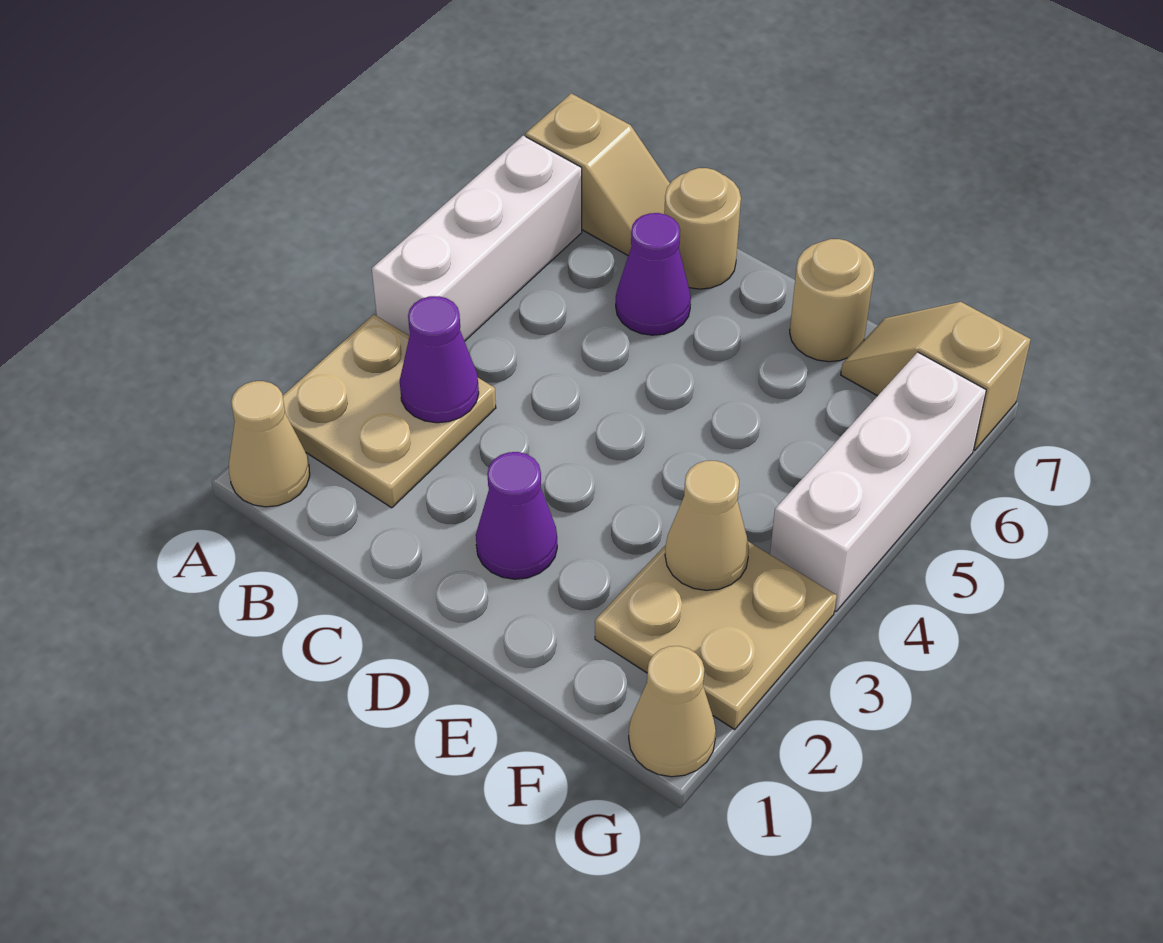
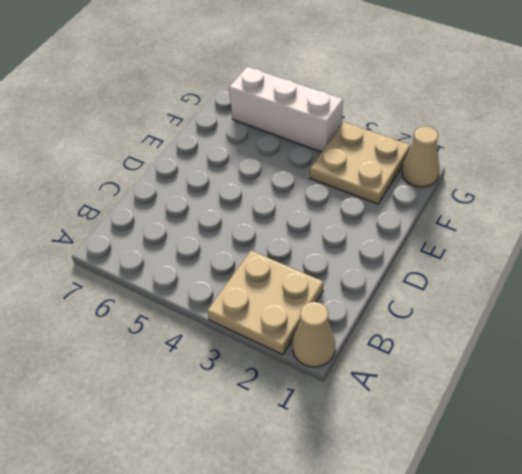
none -> white brick A4:A6 level 1
none -> tan slope A7:B7 level 1 top A
none -> purple cone C6 level 1

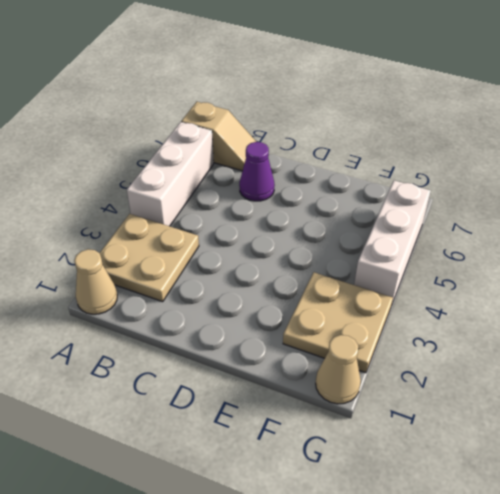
none -> tan round brick C7 level 1
none -> purple cone D2 level 1
none -> tan round brick E7 level 1

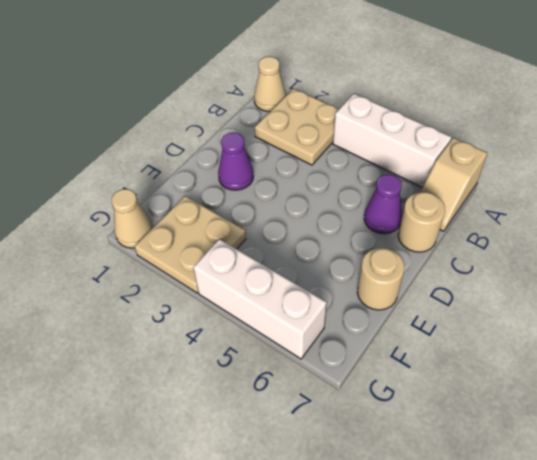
none -> tan slope F7:G7 level 1 top G
none -> purple cone B3 level 2
none -> tan cone F3 level 2

